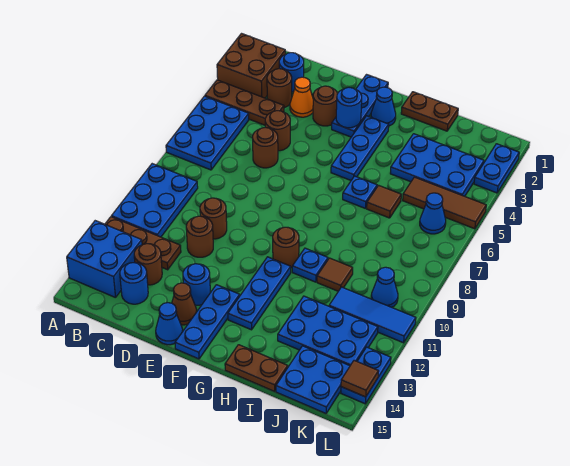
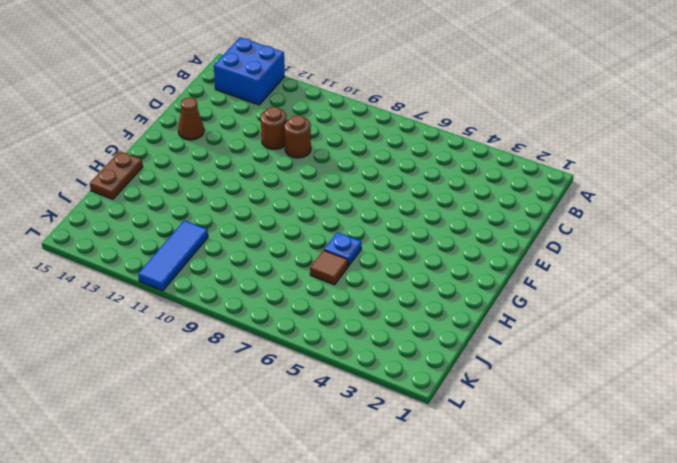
none -> brown brick A2:B3 level 1
none -> brown plate A4:C4 level 1
none -> blue plate A5:B7 level 1
none -> blue plate A9:B11 level 1

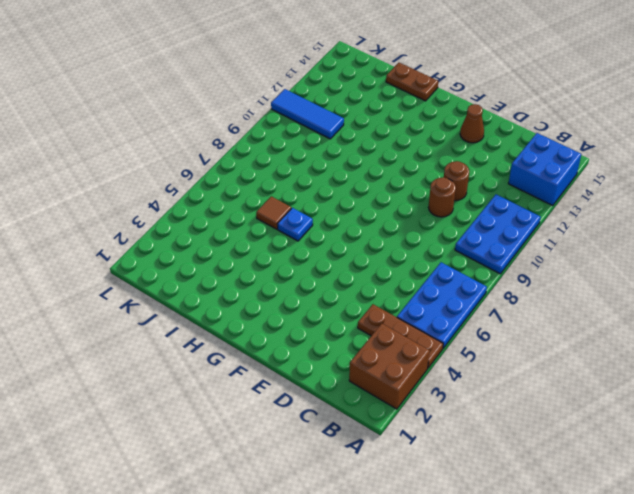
none -> brown plate A12:C12 level 1
none -> blue round brick C2 level 1
none -> brown round brick C3 level 1
none -> brown round brick C13 level 1

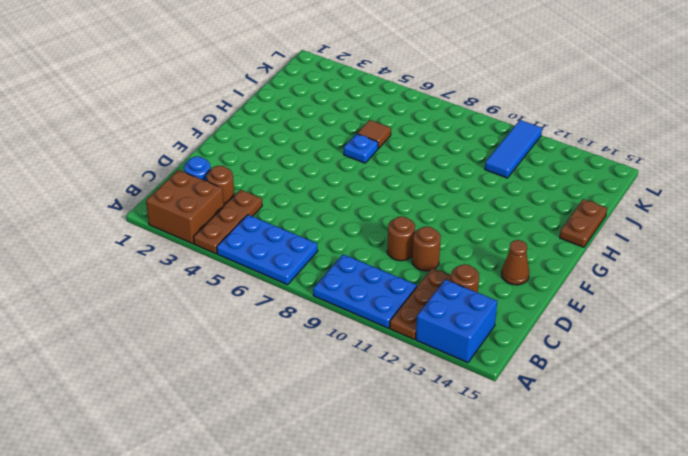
none -> blue round brick C14 level 1
none -> orange cone D3 level 1
none -> brown round brick D5 level 1
none -> brown round brick D6 level 1

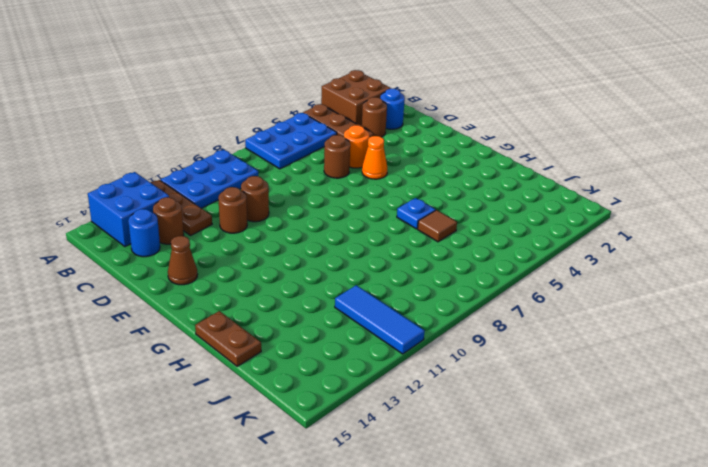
orange round brick D5 level 1 -> brown round brick D5 level 1
orange cone E5 level 1 -> orange cone D3 level 1
none -> brown round brick E3 level 1
none -> blue round brick E13 level 1
none -> blue cone E15 level 1
none -> blue plate F1:F3 level 1

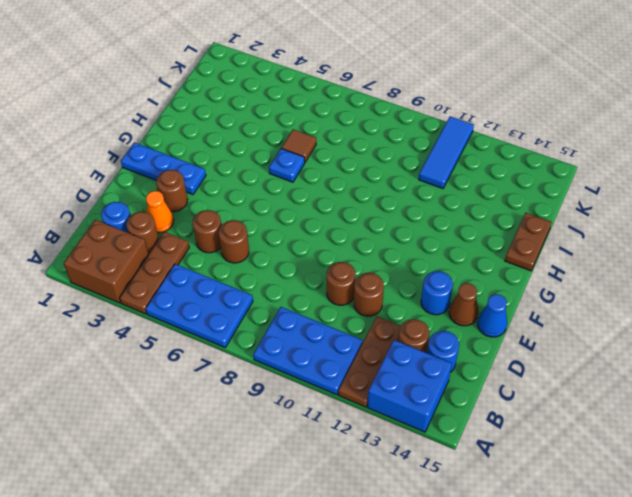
none -> blue plate F13:F15 level 1
none -> blue cone G2 level 1
none -> blue plate G3:G5 level 1
none -> brown round brick G10 level 1

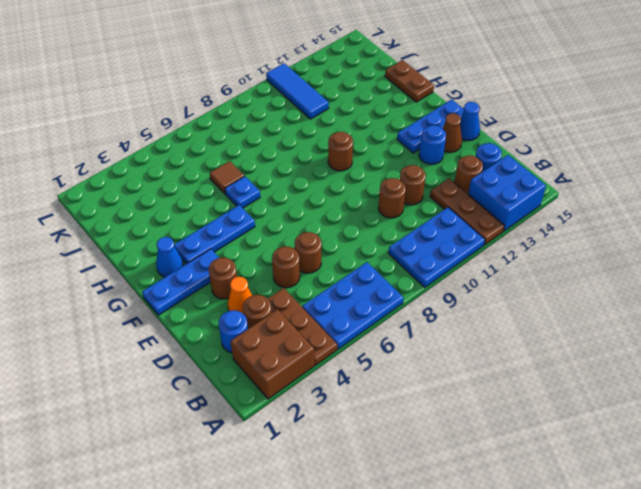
none -> blue plate G11:G13 level 1
none -> brown plate H1:I1 level 1
none -> blue plate H10 level 1
none -> blue plate I3:K4 level 1

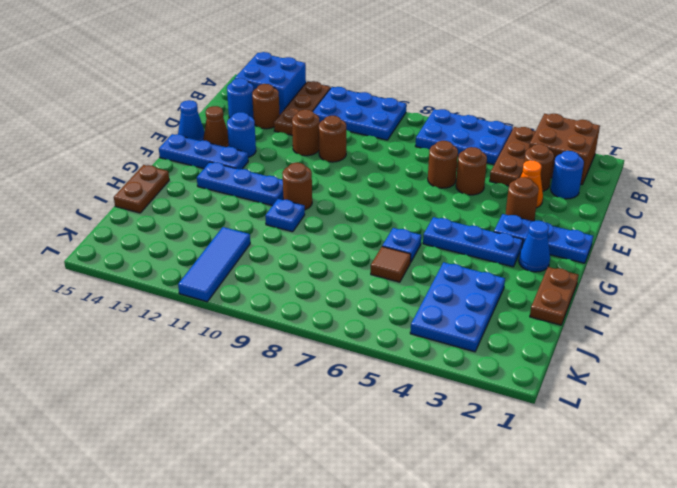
none -> brown tile I10 level 1
none -> blue plate I12:K13 level 1
none -> brown tile J5:L5 level 1
none -> blue plate J14:K15 level 1

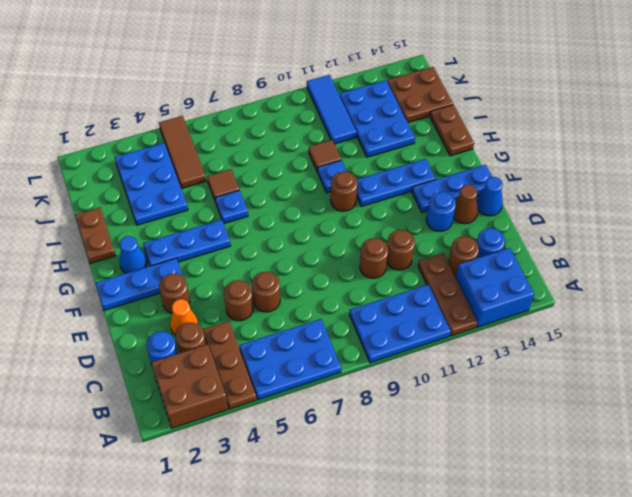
brown plate J14:K15 level 1 -> blue plate J14:K15 level 1
none -> blue cone K6 level 1
none -> blue cone K10 level 1
none -> blue plate L2:L3 level 1
none -> blue plate L13:L14 level 1

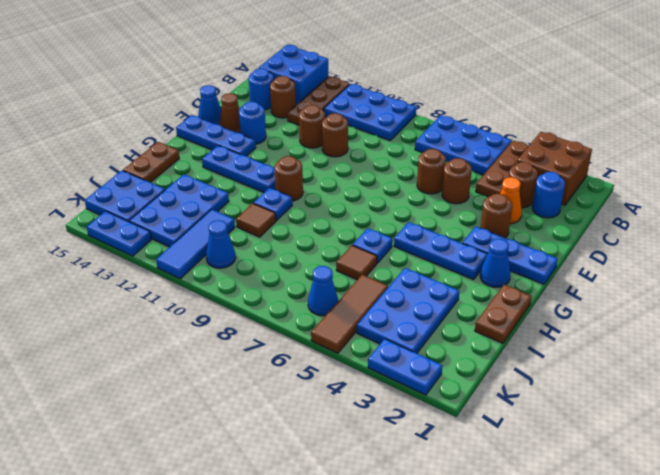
none -> blue round brick F3 level 2
none -> brown tile L14 level 2

